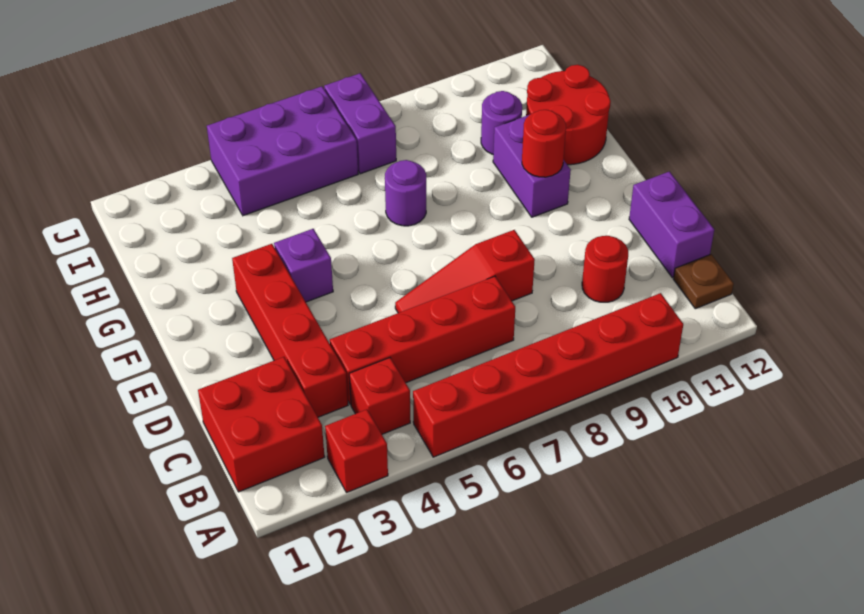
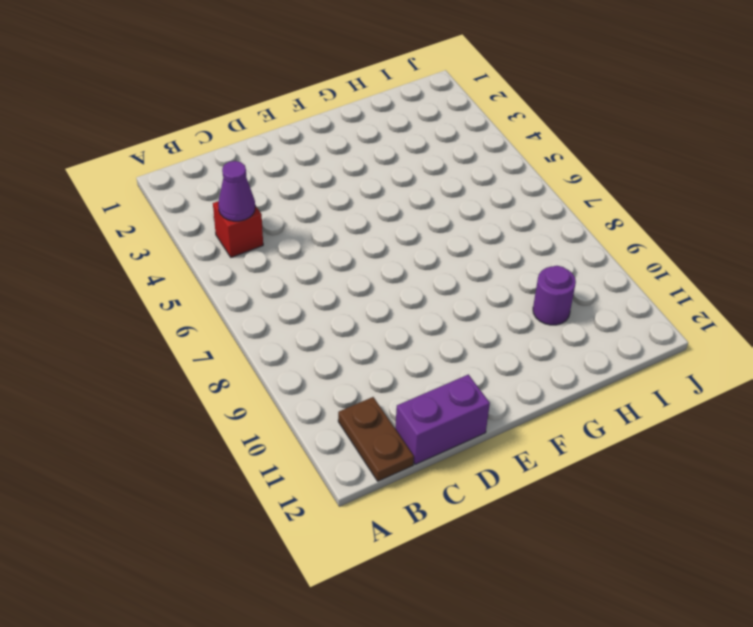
purple cone B4 level 2 -> none
brown plate B11:B12 level 1 -> brown plate B12 level 1
none -> red brick A3 level 1
none -> red brick A5:A10 level 1
none -> red brick B1:C2 level 1

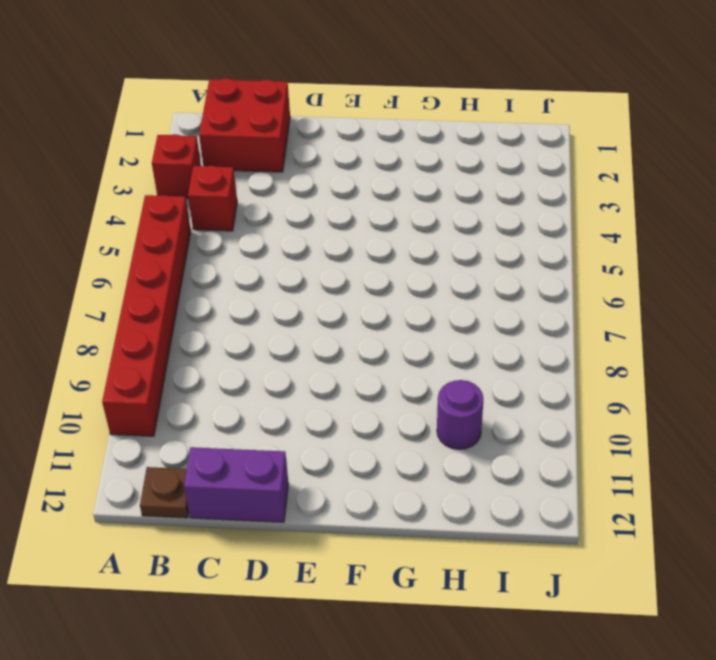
none -> red brick C3:F3 level 1
none -> red brick C4:C7 level 1
none -> red round brick C10 level 1

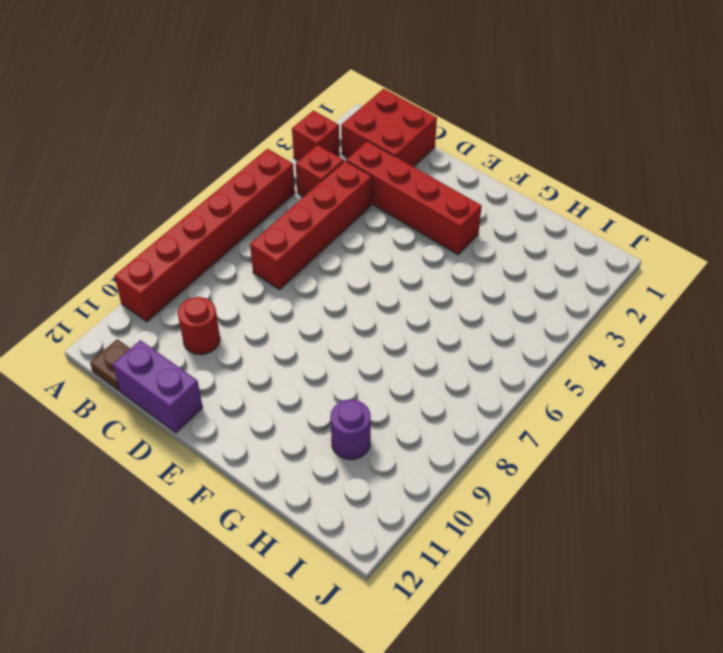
none -> red slope D6:D8 level 1 top 8
none -> purple brick F4 level 1
none -> purple brick F10:G10 level 1

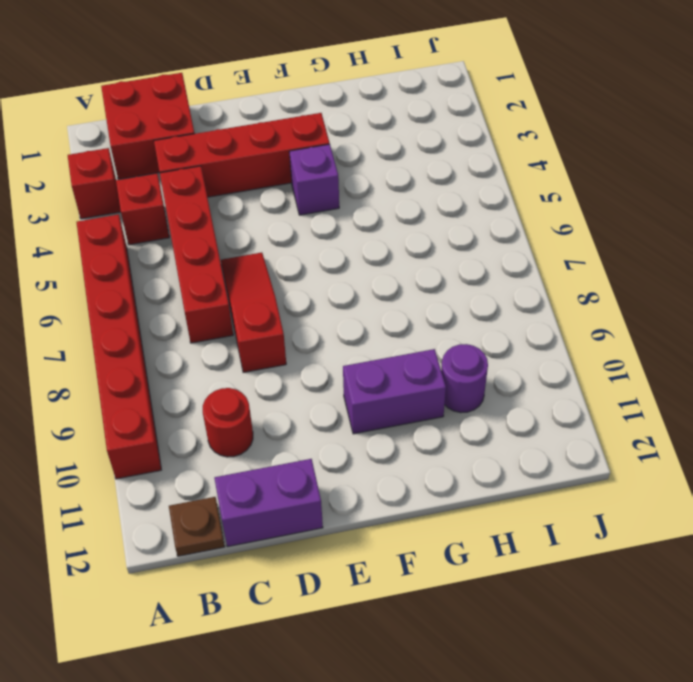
none -> purple round brick G7 level 1
none -> red round brick G11:H12 level 1
none -> purple brick I4:J6 level 1

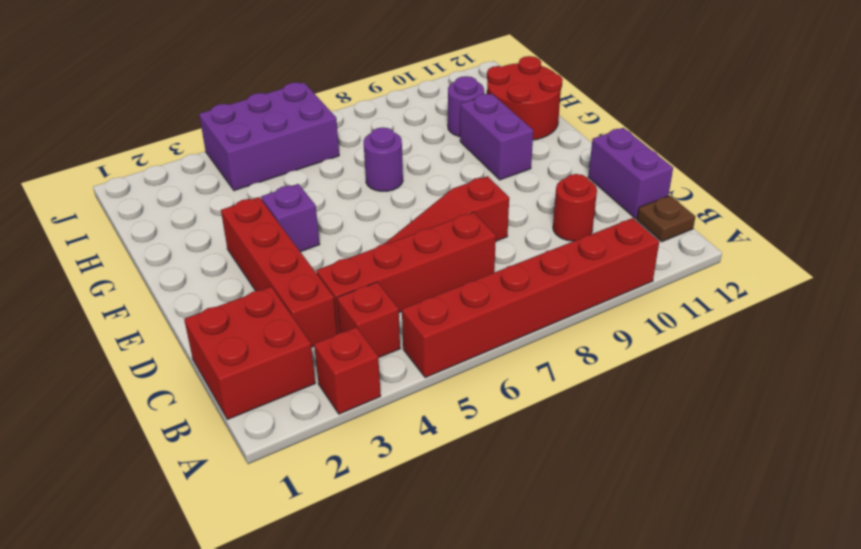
none -> purple brick I7:J7 level 1
none -> red round brick F10 level 2

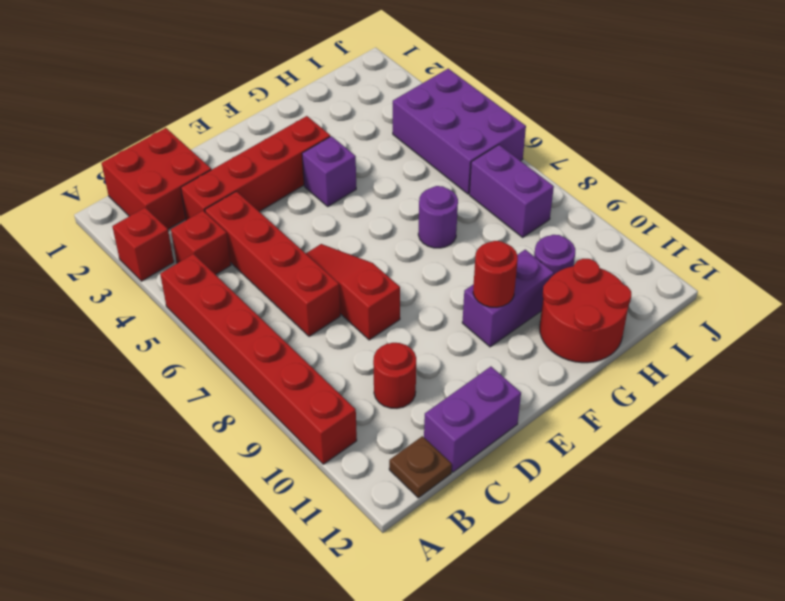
purple brick I7:I8 level 1 -> purple brick I7:J7 level 1

